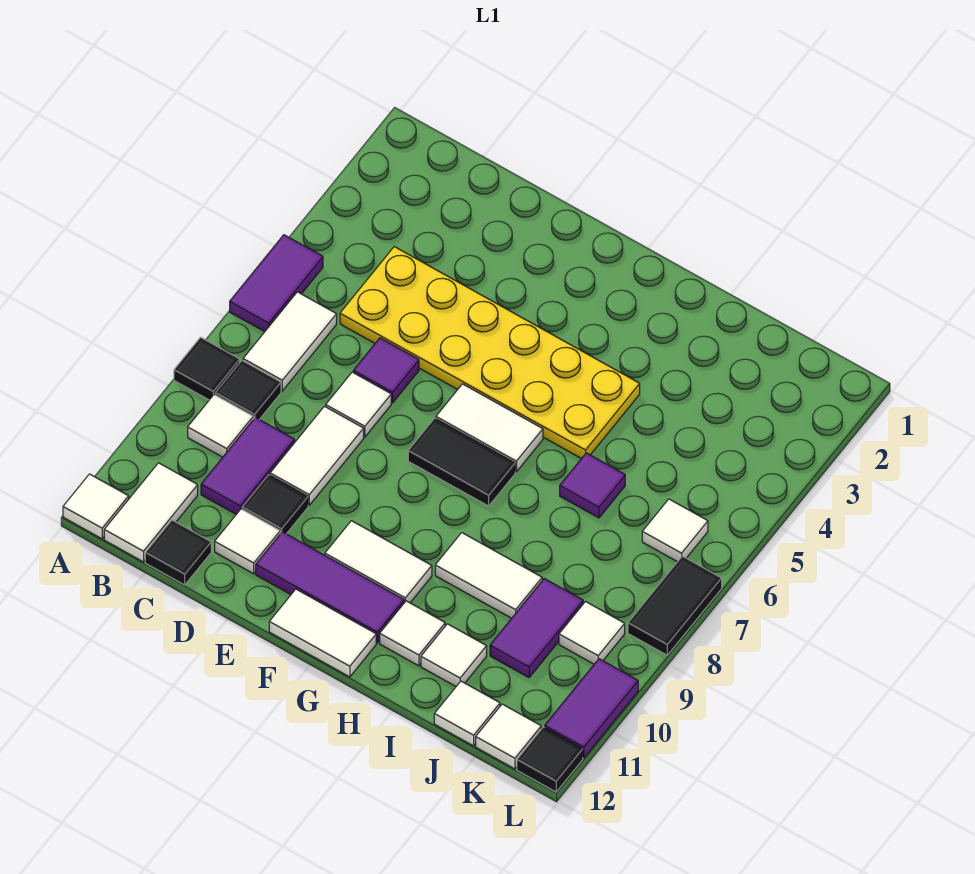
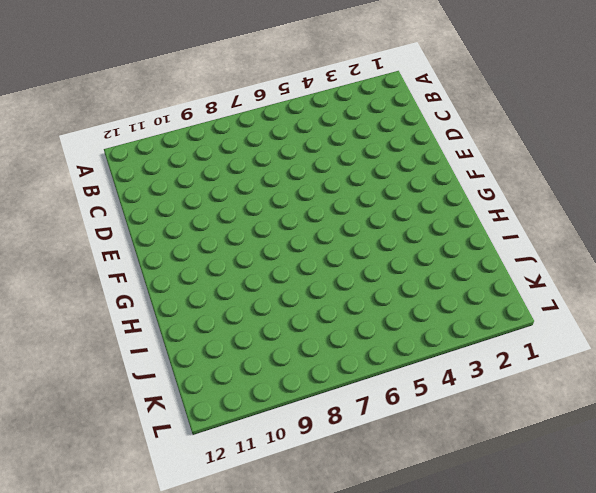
none -> purple tile A5:A6 level 1
none -> black tile A8 level 1
none -> white tile A12 level 1
none -> white tile B6:B7 level 1

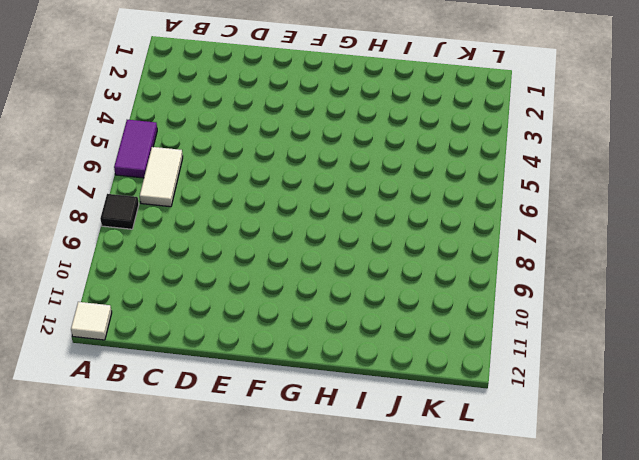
none -> black tile B8 level 1
none -> white tile B9 level 1
none -> white tile B11:B12 level 1
none -> yellow plate C4:H5 level 1

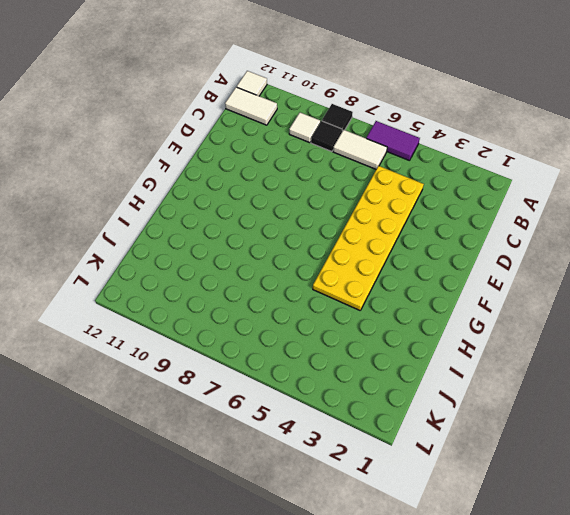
none -> purple tile C9:C10 level 1
none -> black tile C12 level 1
none -> purple tile D6 level 1
none -> white tile D7 level 1

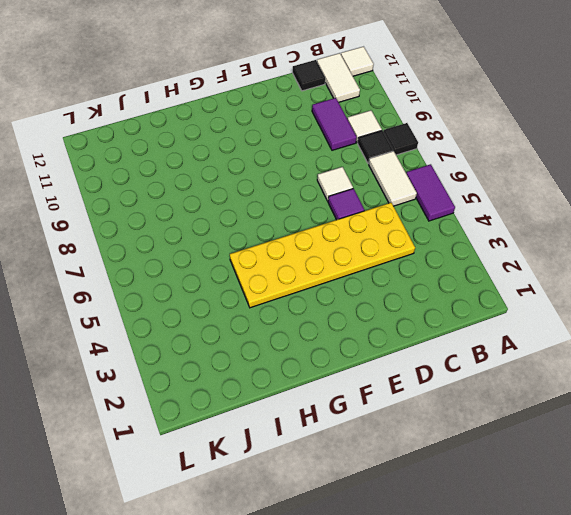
none -> white tile D8:D9 level 1
none -> black tile D10 level 1
none -> white tile D11 level 1
none -> purple tile E11:G11 level 1

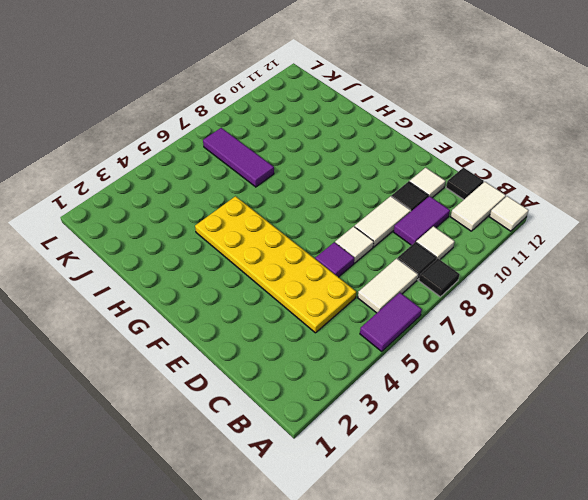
purple tile I7:K7 level 1 -> purple tile E11:G11 level 1
none -> white tile F6:G6 level 1
none -> black tile F7:G7 level 1
none -> white tile F10:G10 level 1
none -> white tile F12:G12 level 1

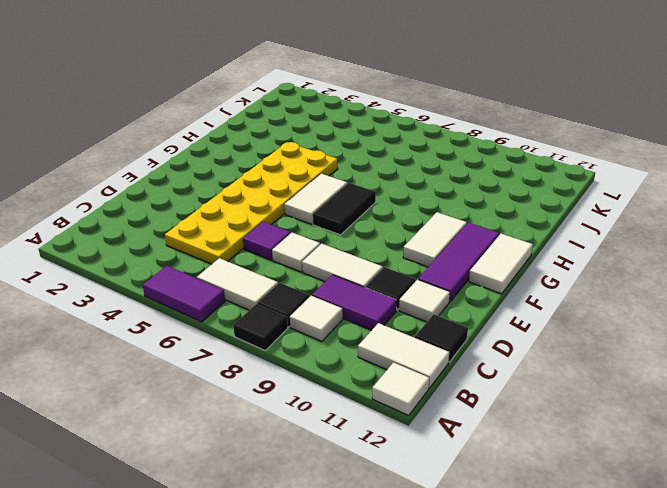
none -> white tile H9:I9 level 1
none -> white tile H11 level 1
none -> purple tile I6 level 1
none -> white tile I11 level 1

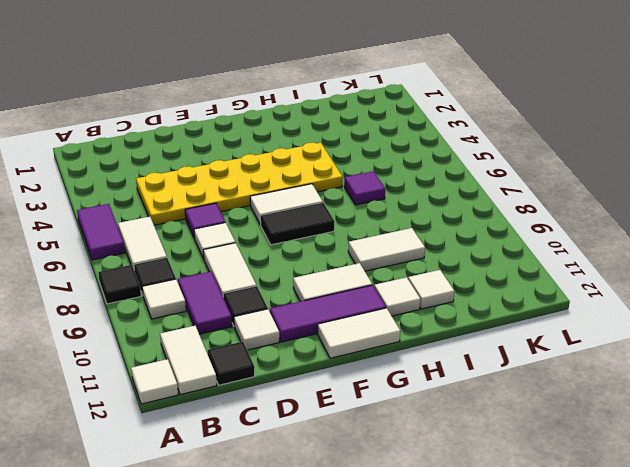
none -> purple tile J9:J10 level 1
none -> white tile J12 level 1
none -> white tile K6 level 1
none -> white tile K9 level 1

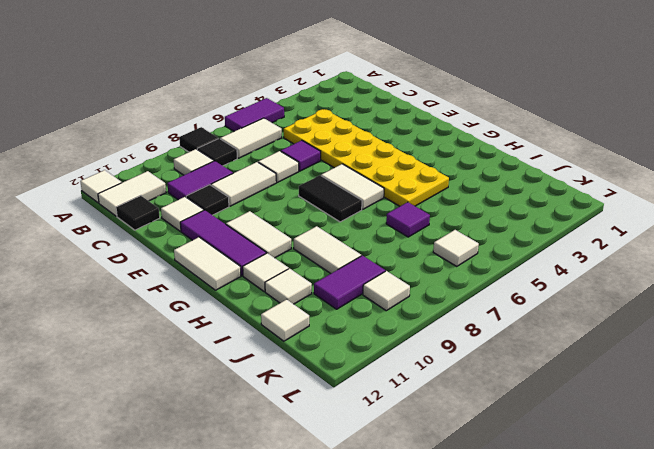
none -> white tile K12 level 1
none -> black tile L7:L8 level 1
none -> purple tile L10:L11 level 1
none -> black tile L12 level 1

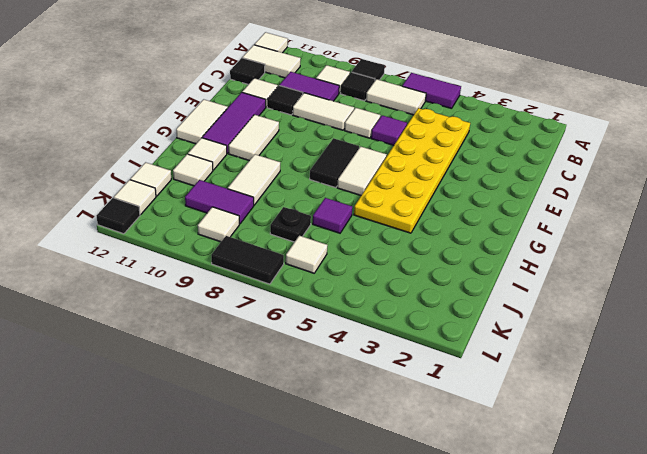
black plate J7 level 1 -> none
none -> purple tile L10:L11 level 1

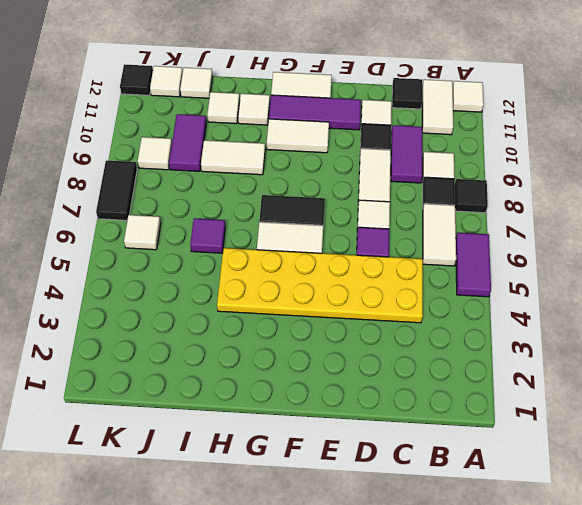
none -> purple tile L10:L11 level 1

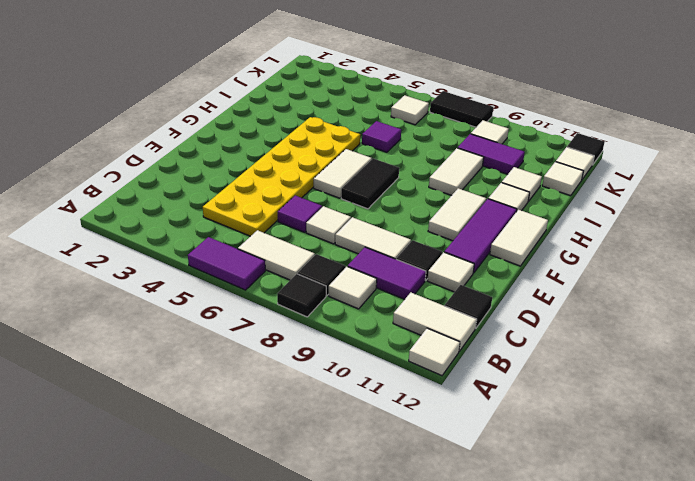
none -> purple tile L10:L11 level 1

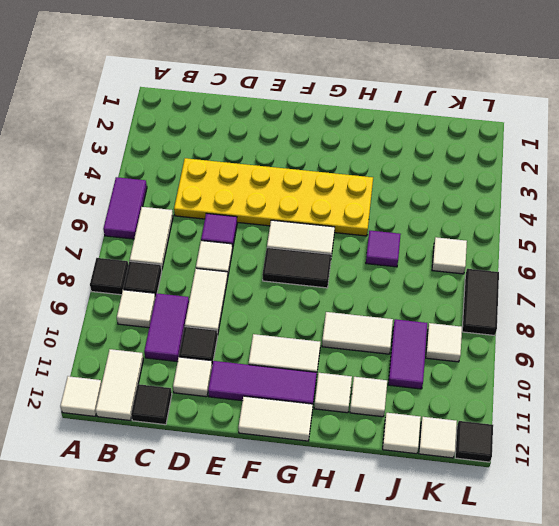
none -> purple tile L10:L11 level 1

